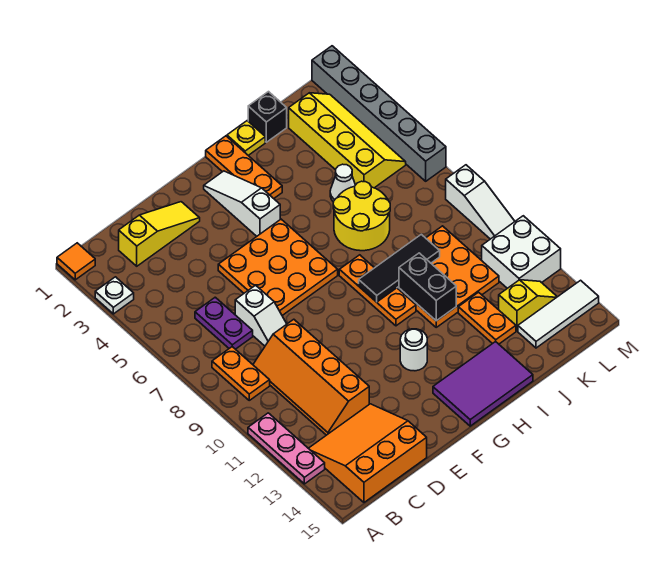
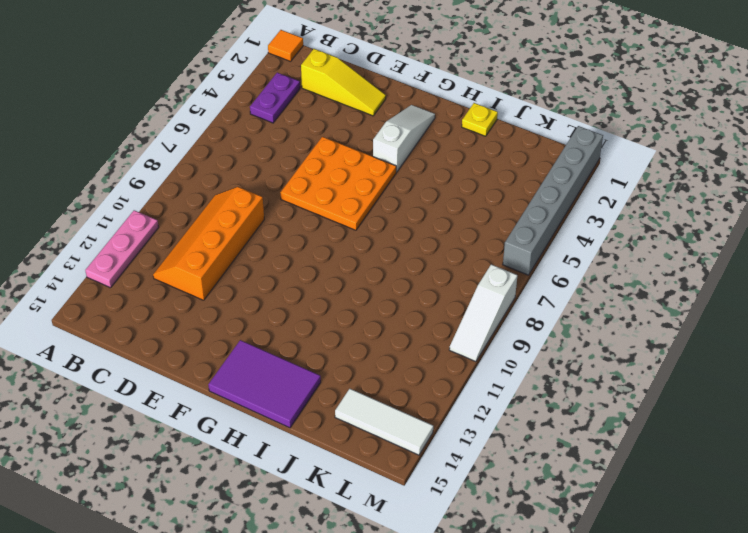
purple plate B3:B4 level 1 -> purple plate C6:C7 level 1
none -> white plate A3 level 1
none -> orange plate B8:B9 level 1
none -> orange slope B13:D15 level 1 top 15

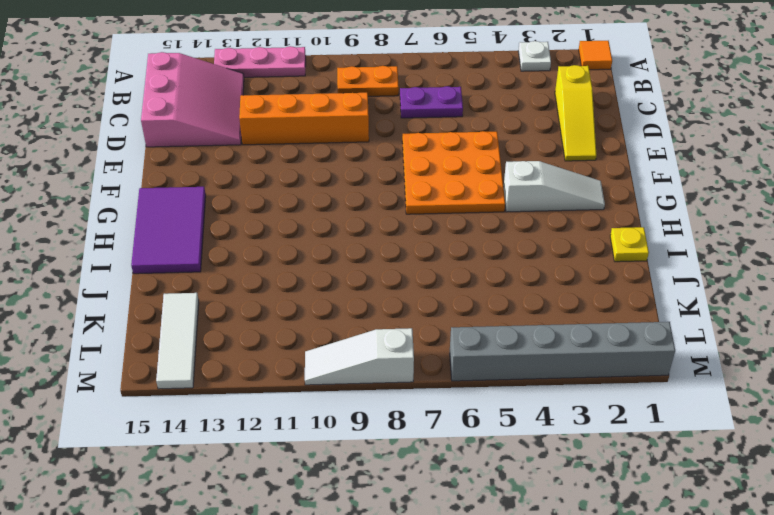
pink slope B13:D15 level 1 top 15 -> orange slope B13:D15 level 1 top 15
none -> white slope D7:D8 level 1 top 7
none -> white round brick G12 level 1
none -> orange plate H1:H3 level 1

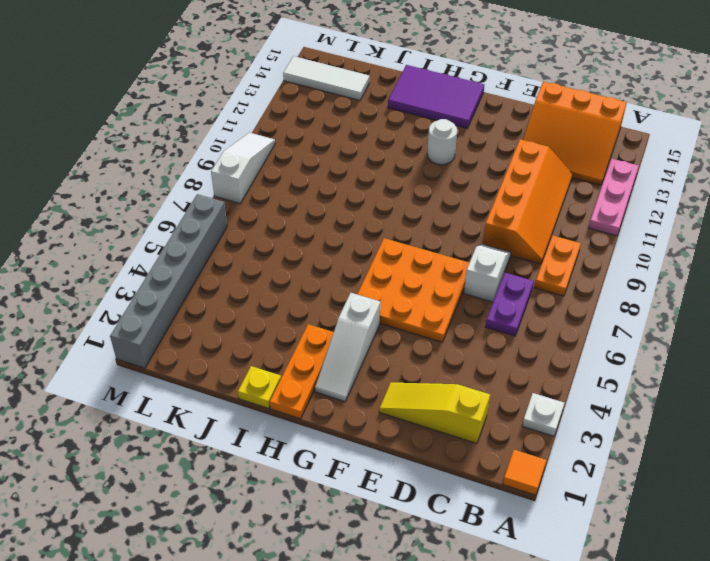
none -> orange plate H8:H10 level 1
none -> yellow round brick I6:J7 level 1
none -> orange plate I9:K11 level 1

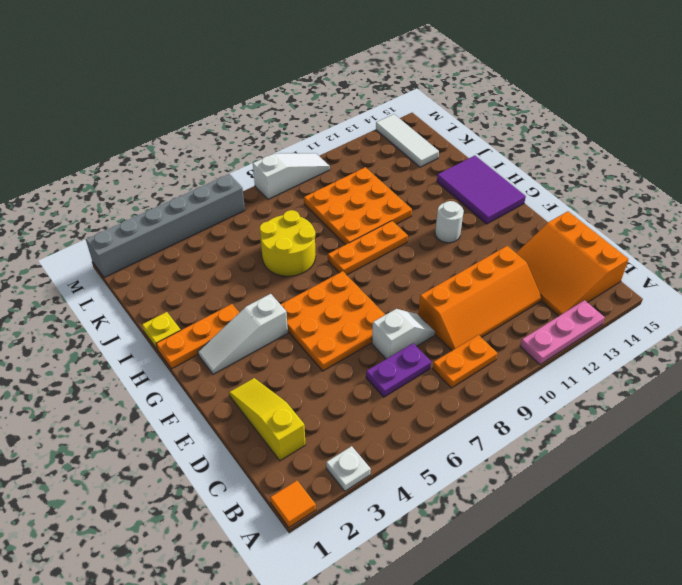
none -> black brick J1 level 1
none -> white cone J5 level 1
none -> orange plate J12:J13 level 1

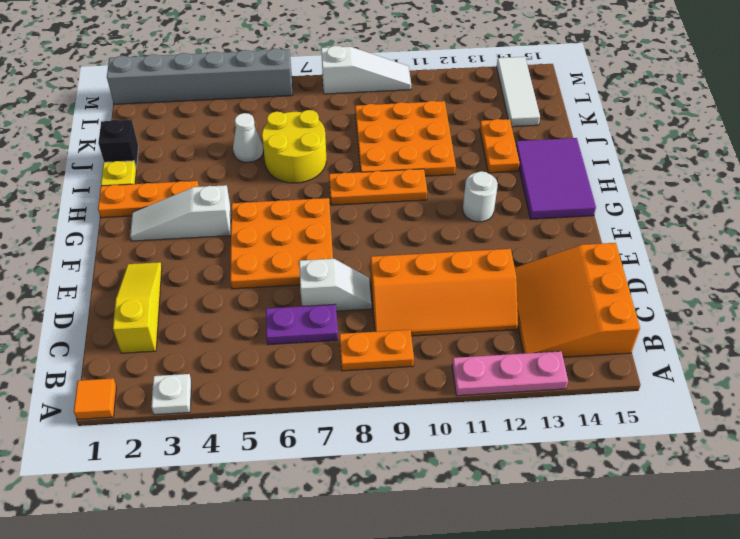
orange plate I13:J13 level 1 -> orange plate J12:J13 level 1
none -> yellow slope K2:L5 level 1 top K
none -> yellow slope K13:L13 level 1 top K
none -> white brick L11:M12 level 1

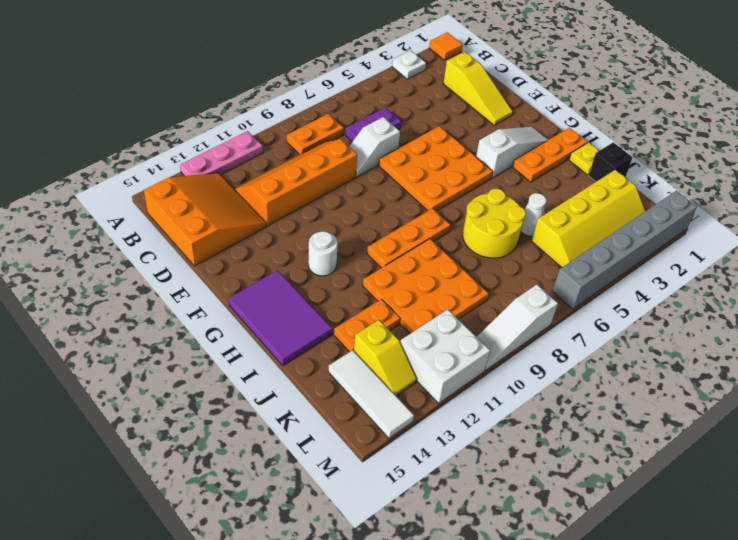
none -> black tile H9:J9 level 2
none -> black brick I10:I11 level 2

